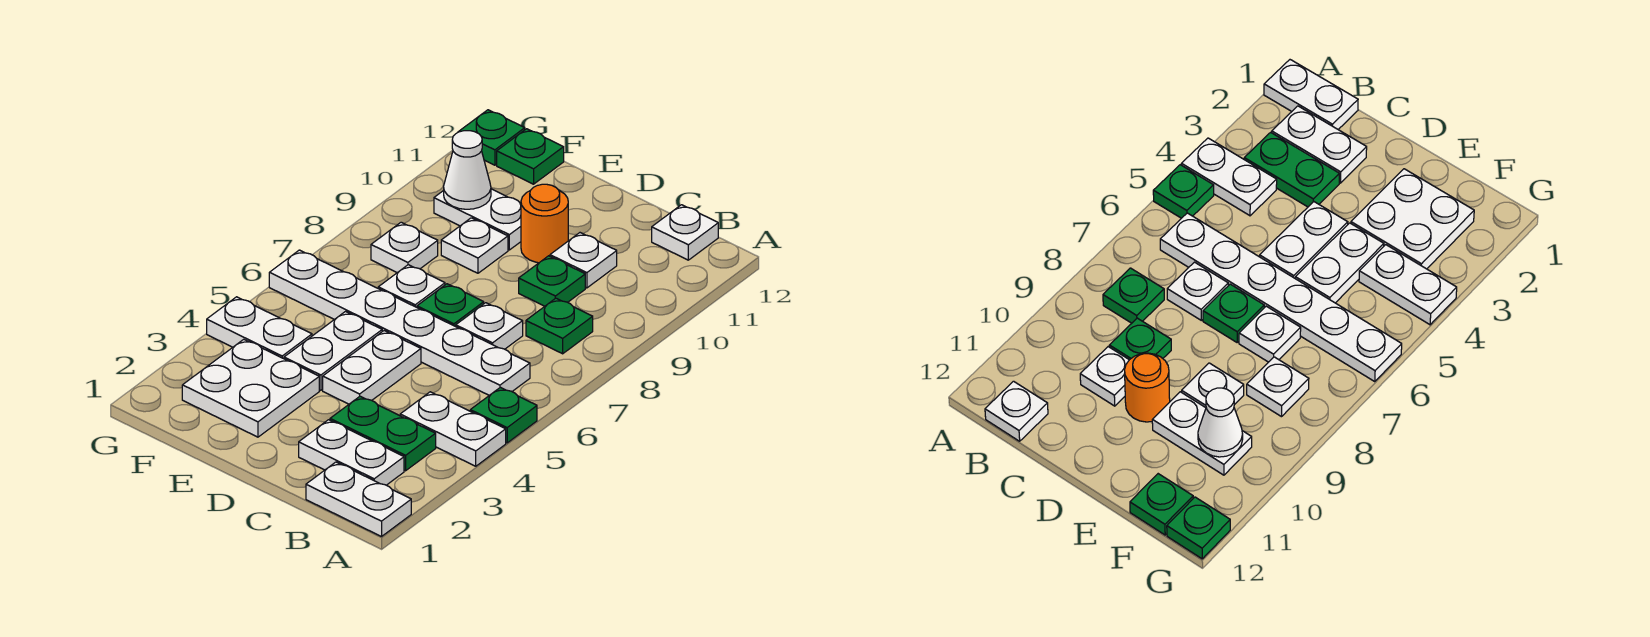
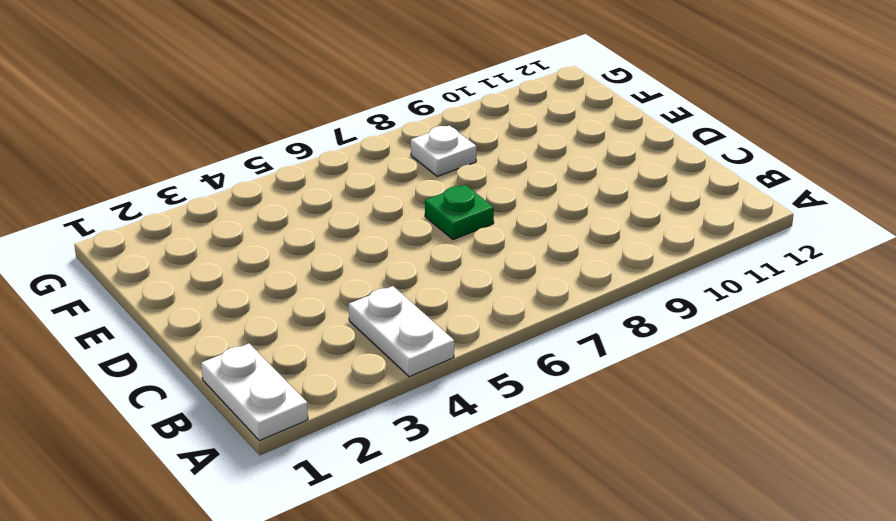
none -> green plate A5 level 1
none -> white plate B2:C2 level 1
none -> green plate B3:C3 level 1

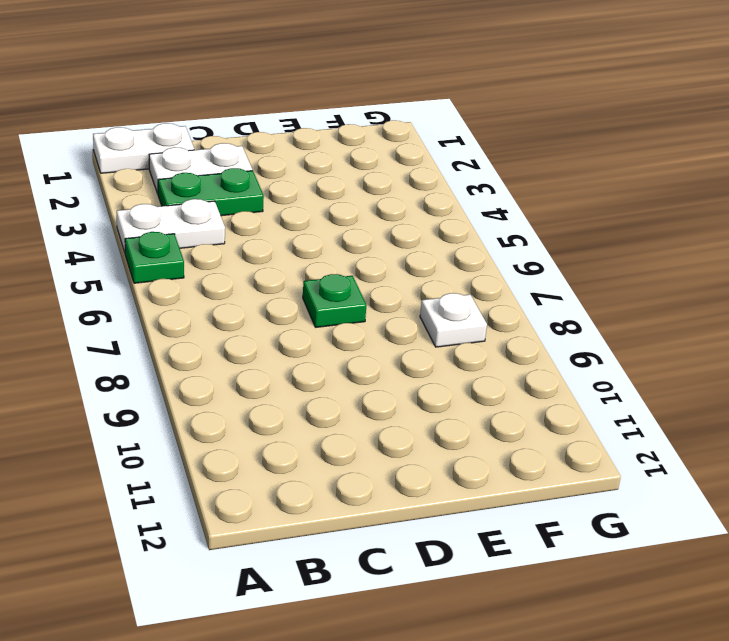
none -> white plate B6:G6 level 1
none -> green plate B8 level 1
none -> white plate B12 level 1

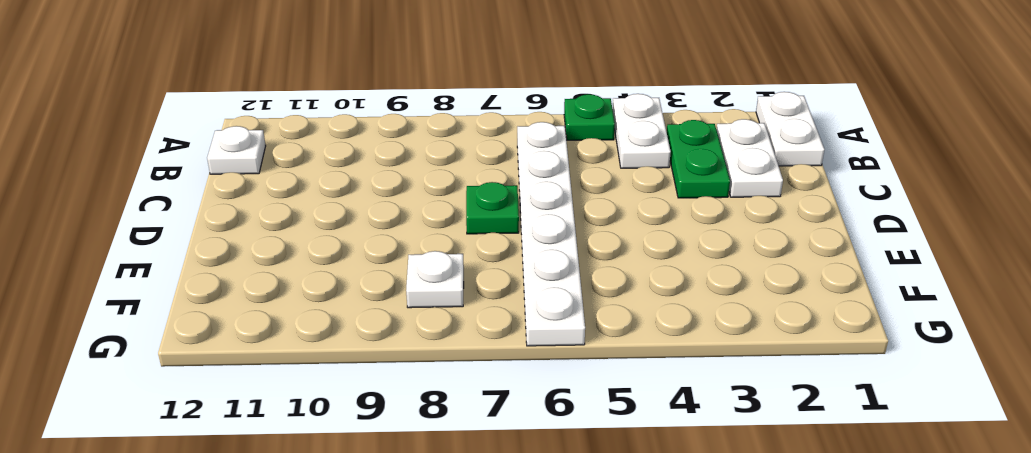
none -> green plate B8 level 1
none -> white plate C7 level 1
none -> green plate C9 level 1

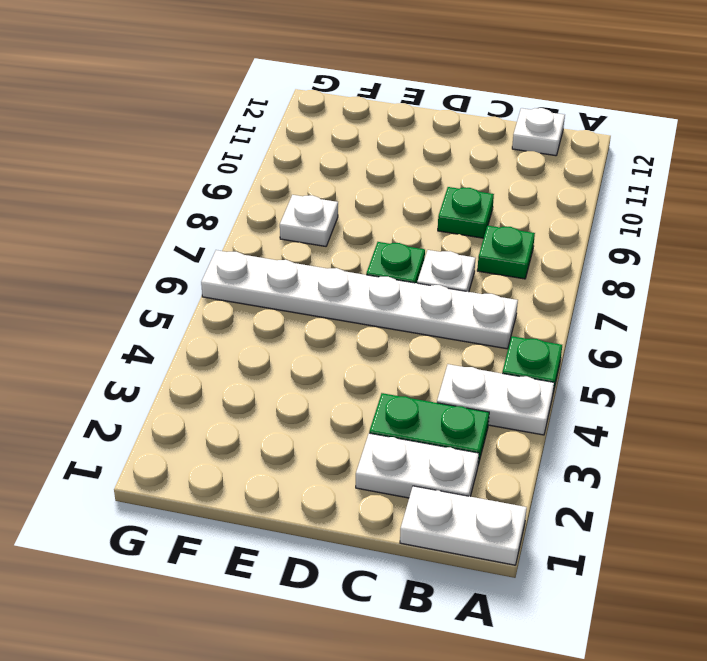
none -> white plate C10 level 1
none -> white plate D4:D5 level 1
none -> orange round brick D10 level 1

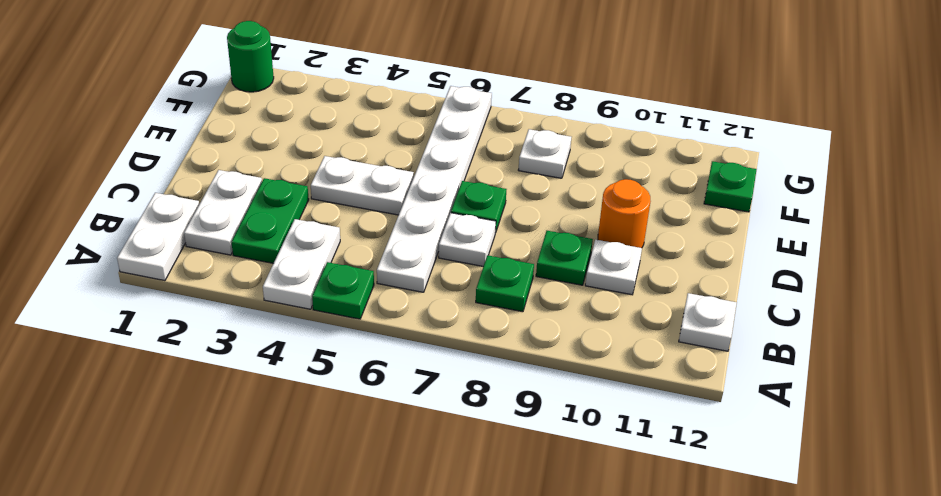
green round brick G1 level 1 -> none
none -> white plate E2:F3 level 1
none -> white plate E4:E5 level 1
none -> white plate E7 level 1

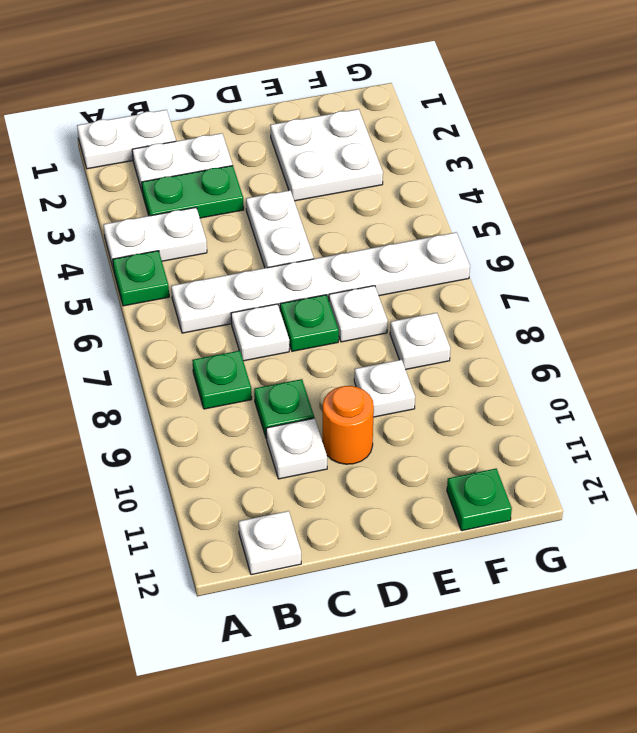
none -> white plate E4:E5 level 1
none -> white plate E10:F10 level 1
none -> white plate F4:G4 level 1

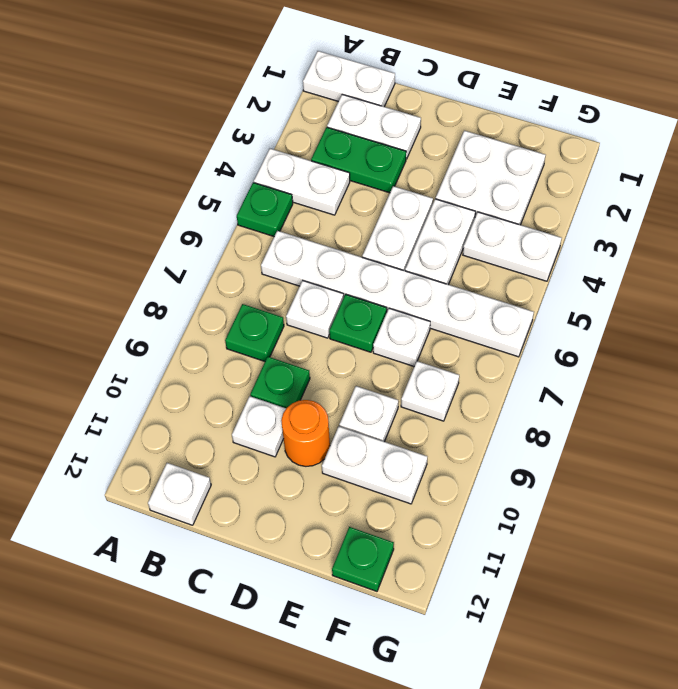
none -> green plate G12 level 1
none -> white cone F10 level 2

